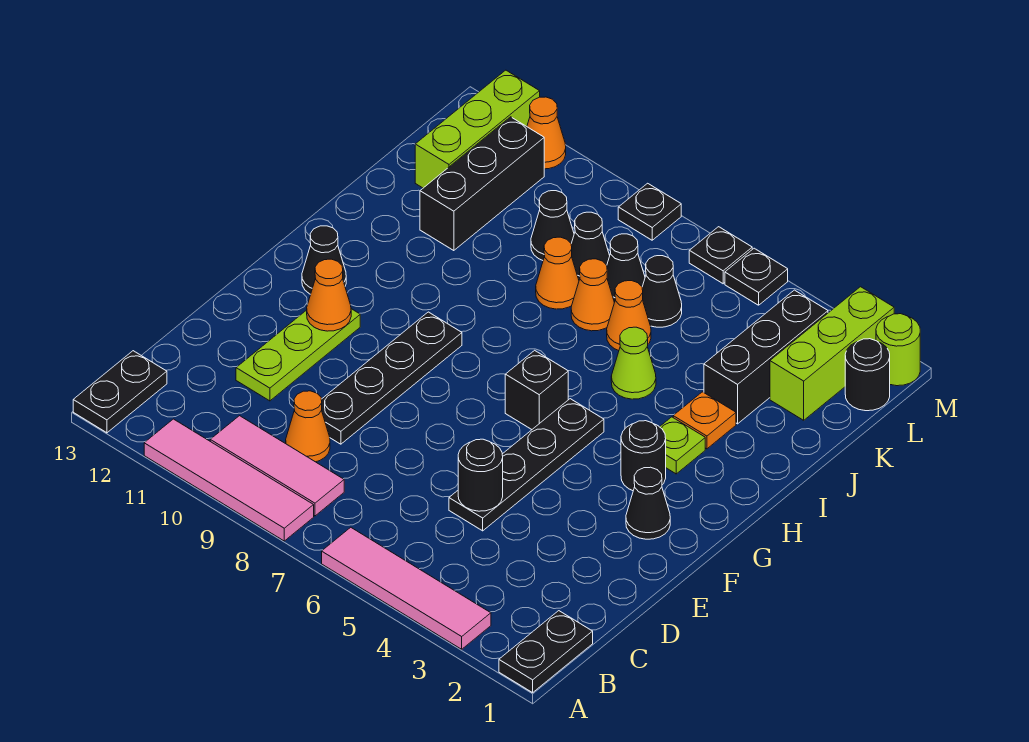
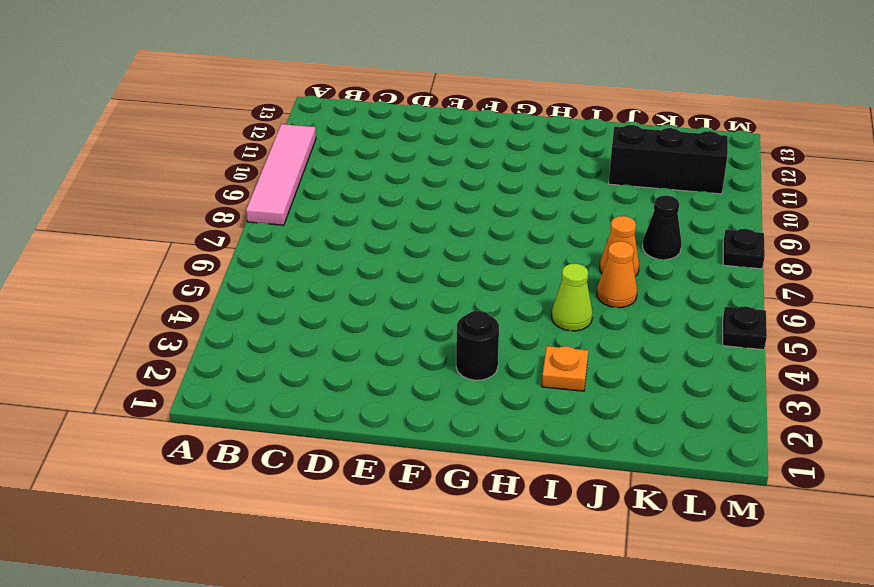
none -> black plate A1:B1 level 1
none -> pink tile A3:A6 level 1
none -> black plate A13:B13 level 1
none -> pink tile B8:B10 level 1

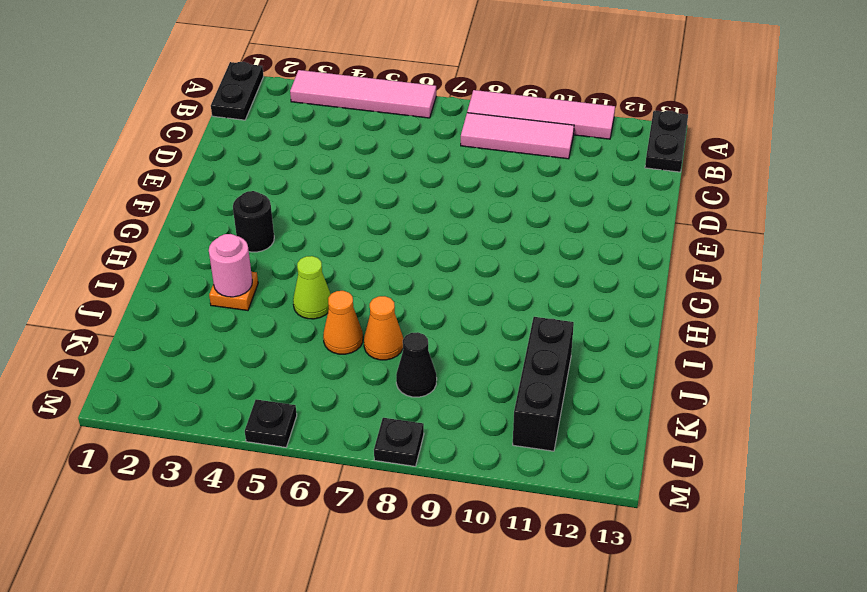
pink round brick I3 level 2 -> none
none -> orange cone C9 level 1
none -> black plate D5:G5 level 1
none -> black plate D9:G9 level 1
none -> lime plate D11:F11 level 1

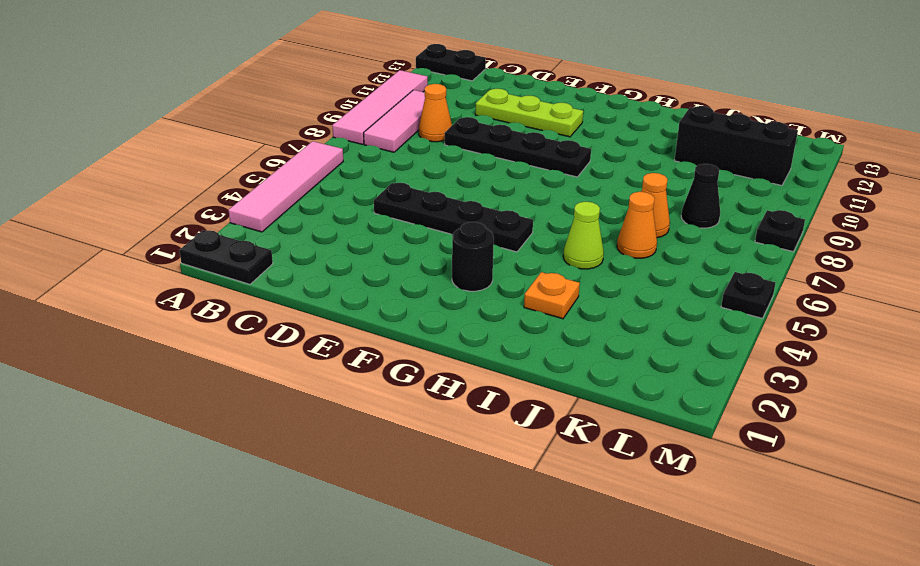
none -> black cone F2 level 1
none -> black brick G6 level 1
none -> black cone G12 level 1
none -> lime plate H3 level 1

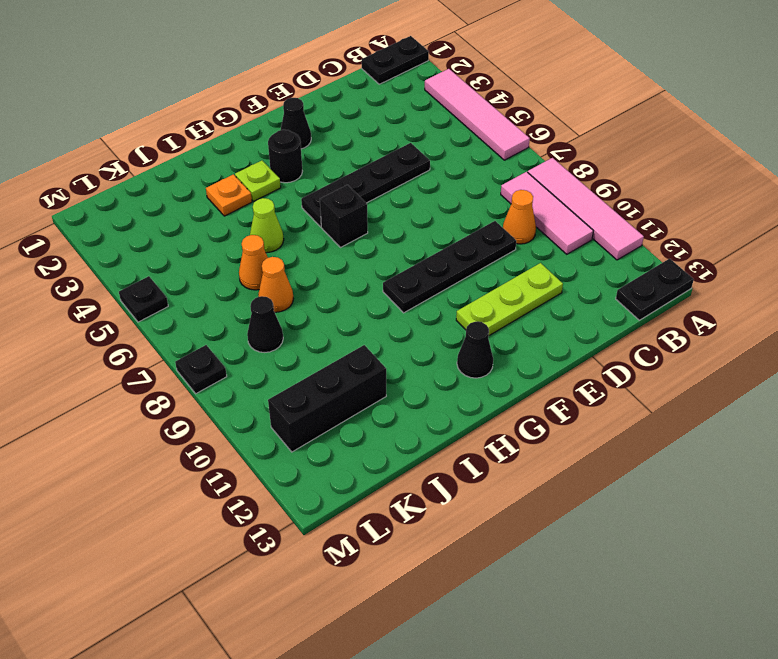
none -> black brick J3:L3 level 1
none -> orange cone J8 level 1
none -> lime brick K2:M2 level 1
none -> black cone K6 level 1

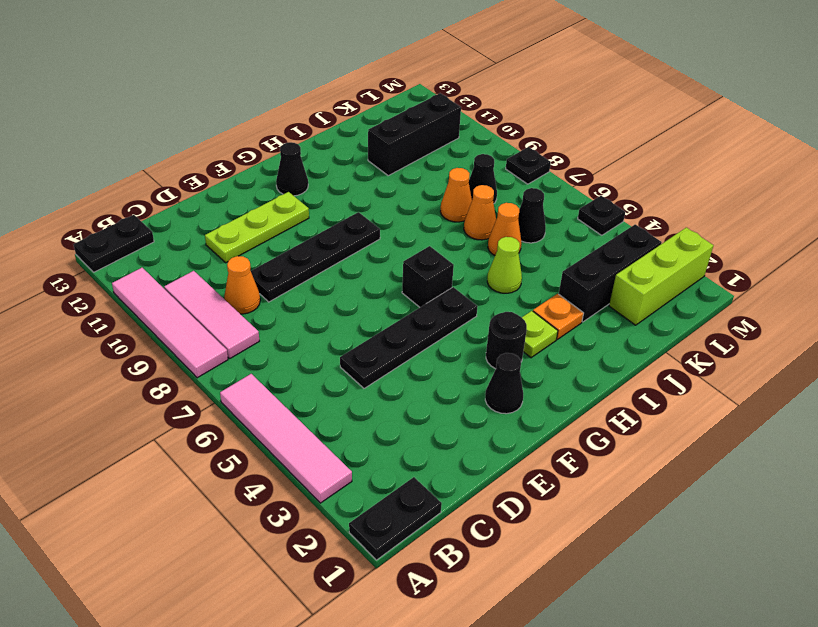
none -> black cone K7 level 1
none -> black cone K9 level 1
none -> lime brick K12:M12 level 1
none -> black round brick L1 level 1

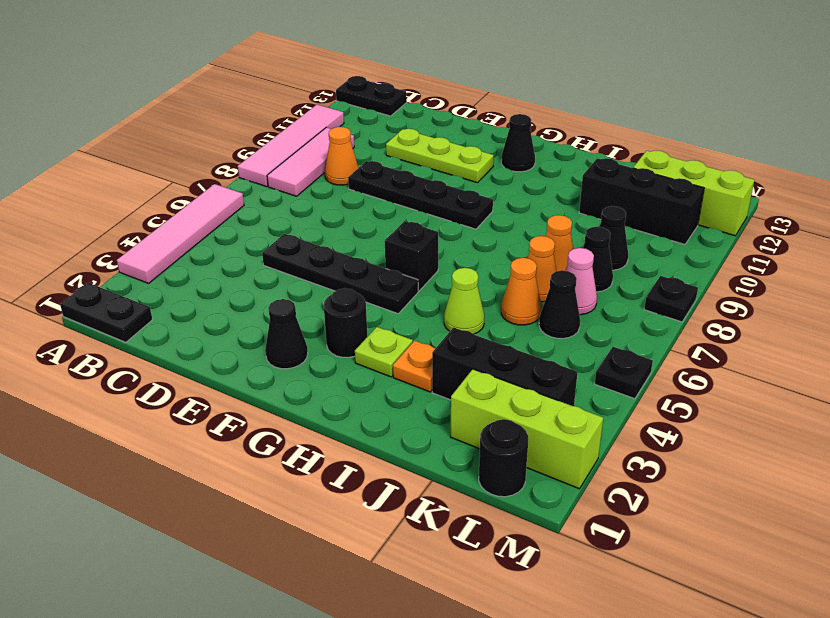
pink cone K7 level 1 -> black cone K7 level 1
none -> lime round brick M1 level 1
none -> black plate M6 level 1
none -> orange cone M11 level 1
none -> black round brick D5 level 2

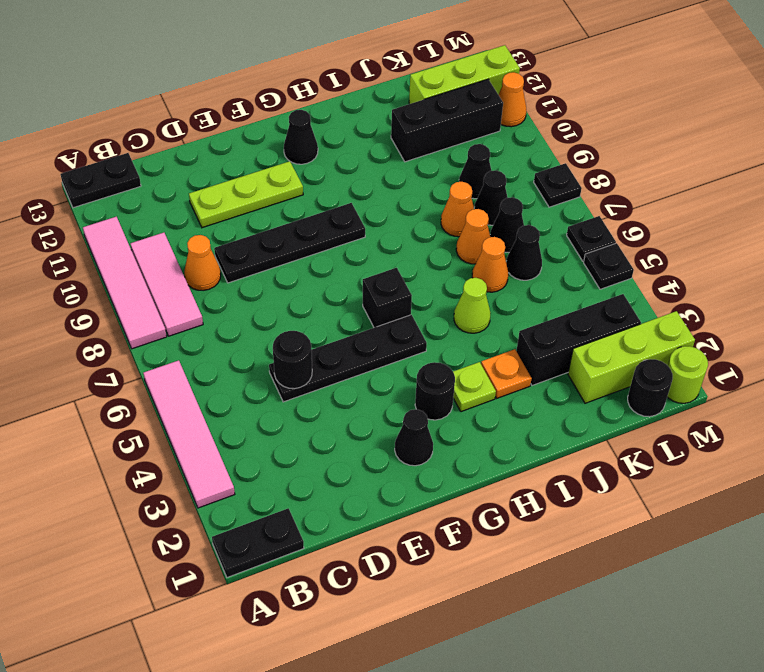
none -> orange cone F11 level 2

